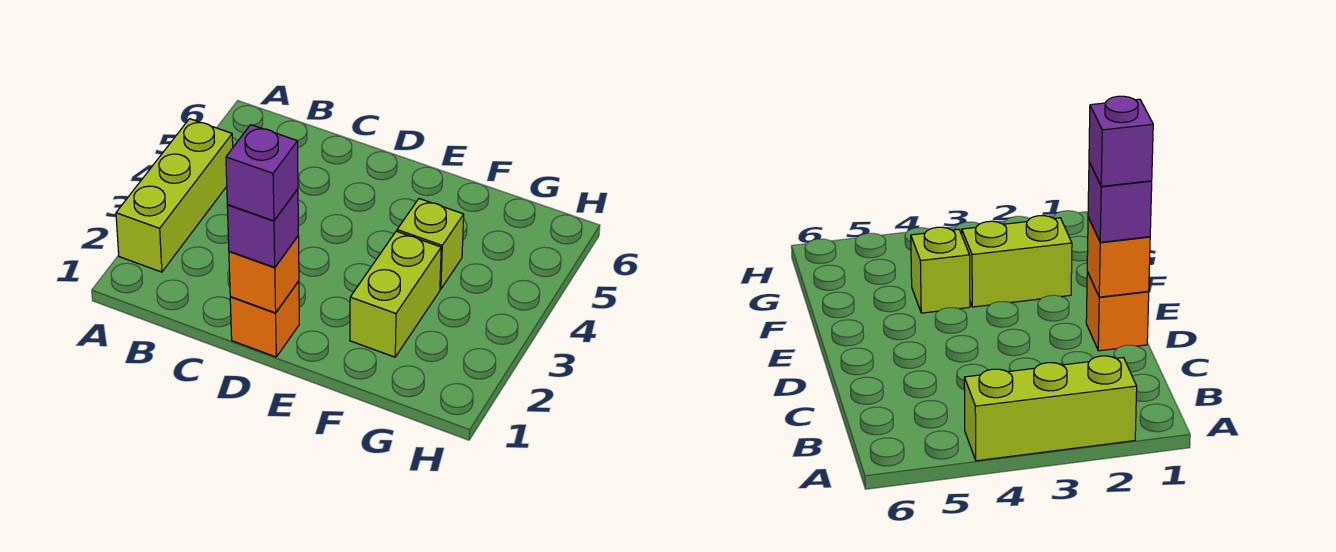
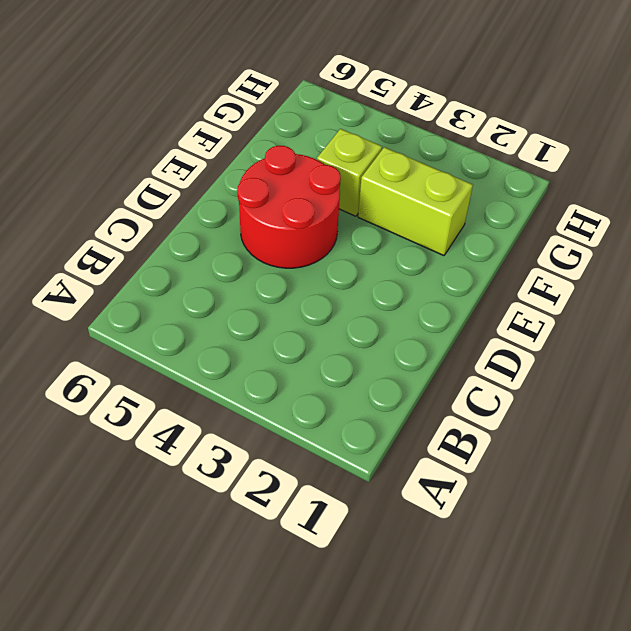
red round brick D4:E5 level 1 -> none
none -> lime brick A2:A4 level 1
none -> orange brick D1 level 1

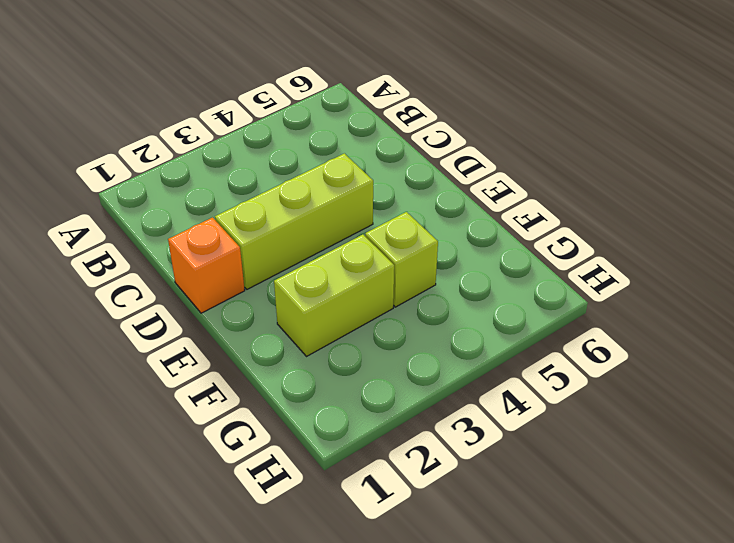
lime brick D2:D4 level 1 -> lime brick A2:A4 level 1
none -> orange brick D1 level 2
none -> purple brick D1 level 3

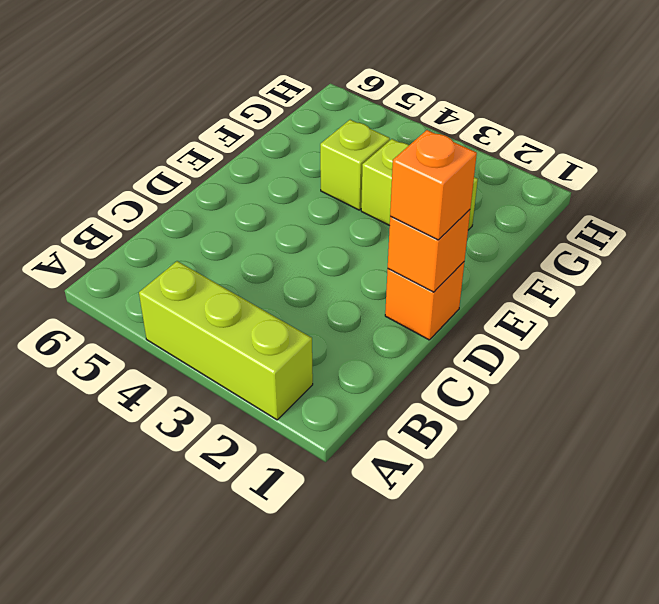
orange brick D1 level 3 -> purple brick D1 level 3
none -> purple brick D1 level 4

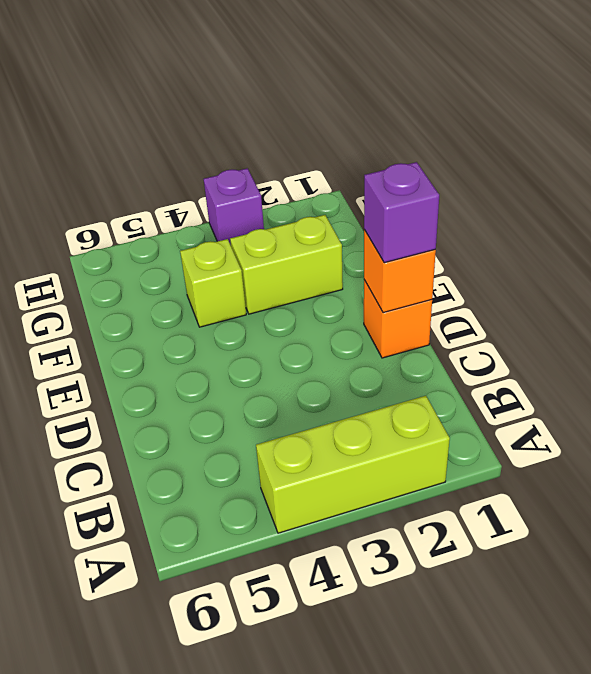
purple brick H3 level 1 -> purple brick D1 level 4

